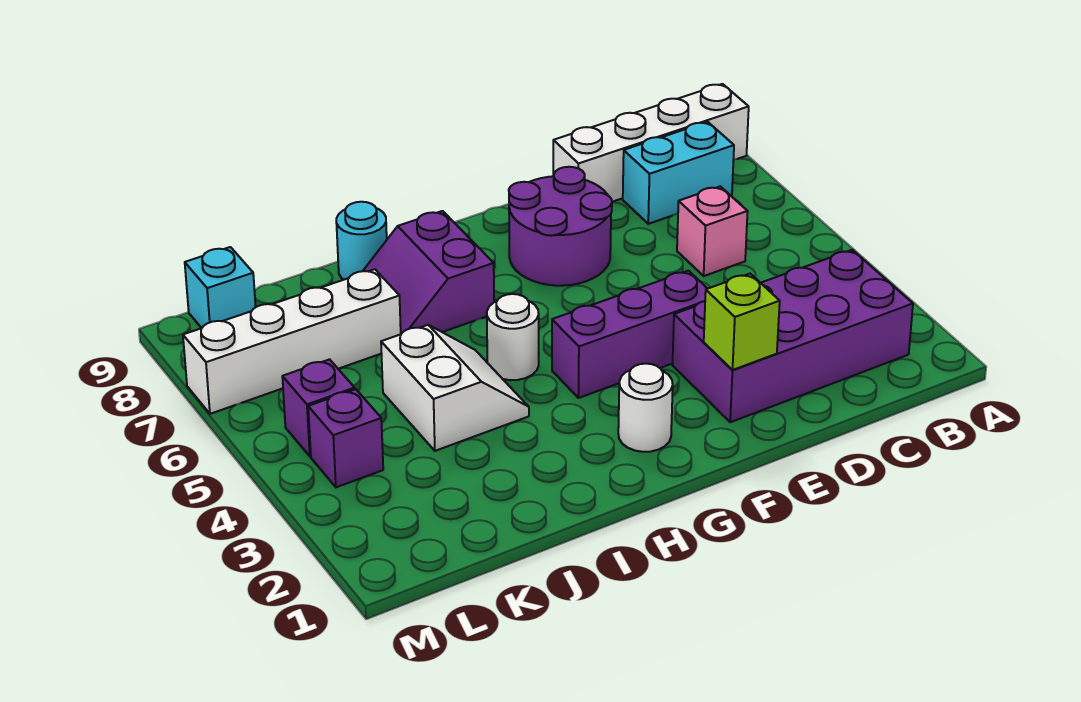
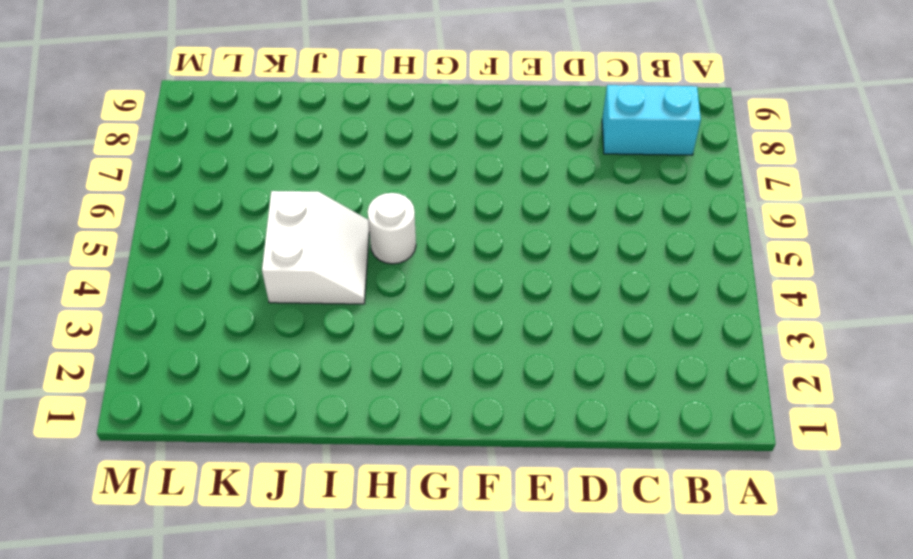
none -> white brick A9:D9 level 1
none -> purple brick B2:E3 level 1
none -> pink brick C6 level 1

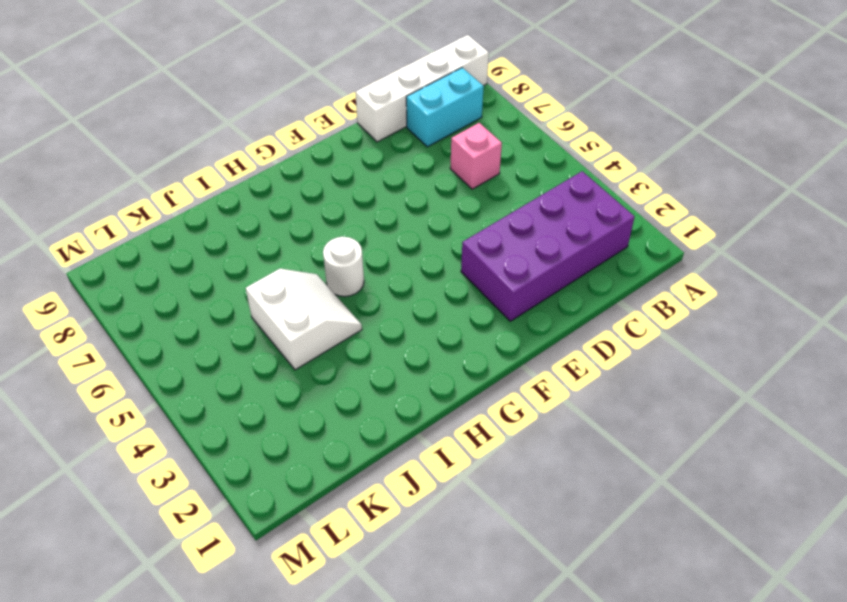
none -> purple brick E4:G4 level 1
none -> purple round brick E7:F8 level 1
none -> white round brick G2 level 1

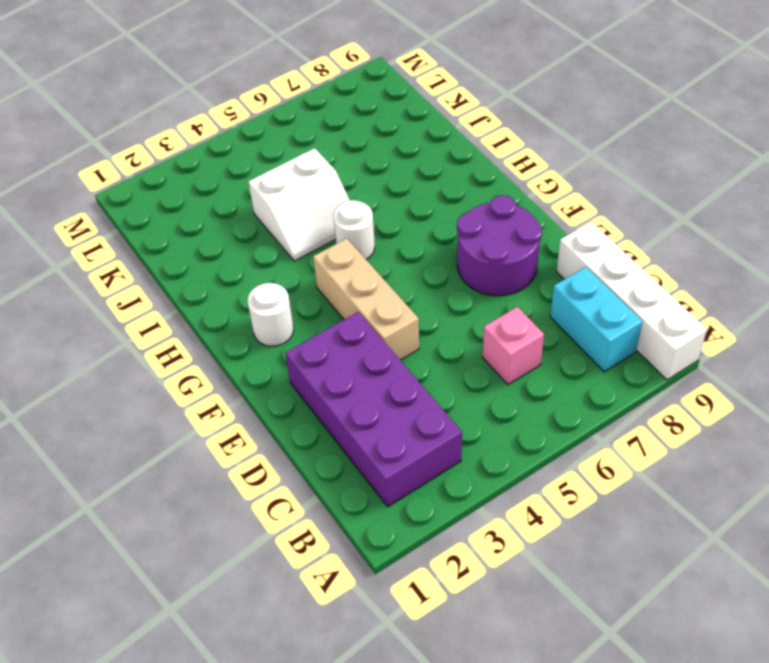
tan brick E4:G4 level 1 -> purple brick E4:G4 level 1
none -> purple slope H7:I8 level 1 top H
none -> cyan round brick I9 level 1
none -> white brick J7:M7 level 1

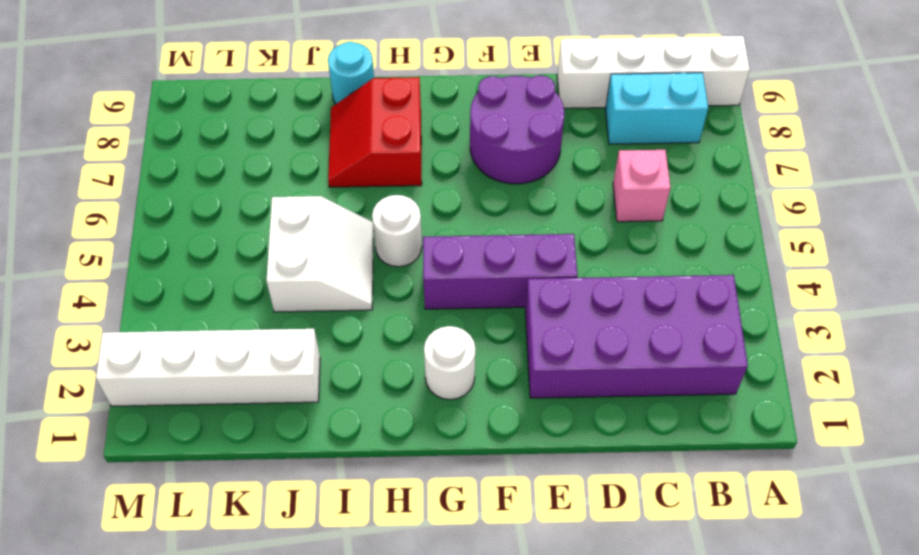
red slope H7:I8 level 1 top H -> purple slope H7:I8 level 1 top H
white brick J2:M2 level 1 -> white brick J7:M7 level 1
none -> purple brick L4 level 1
none -> purple brick L5 level 1
none -> cyan brick L9 level 1

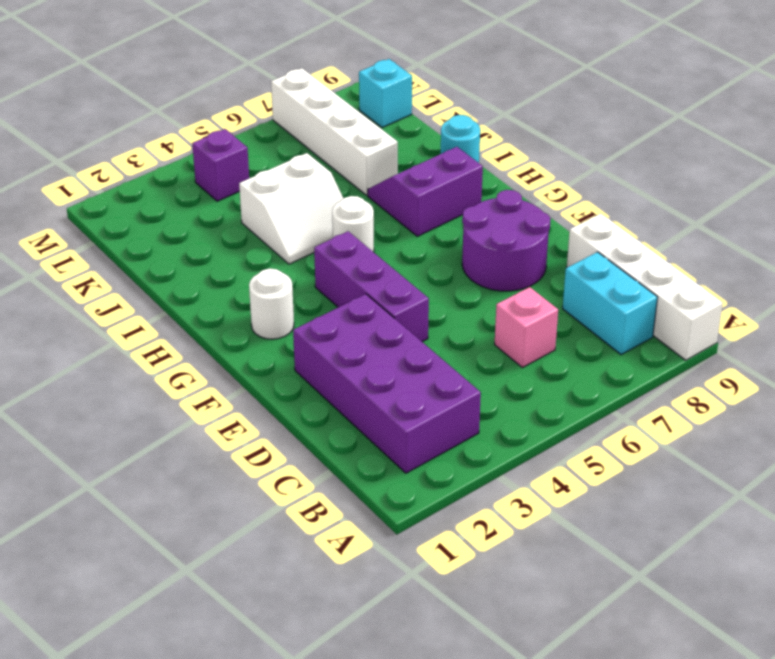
none -> purple brick L5 level 1
none -> lime brick E2 level 2

